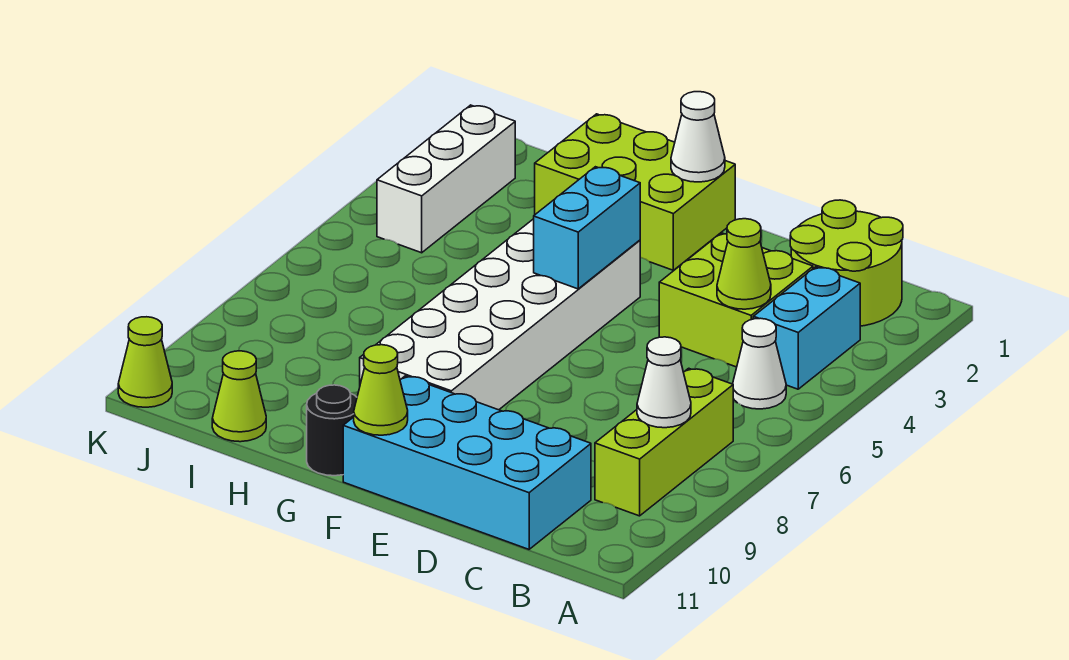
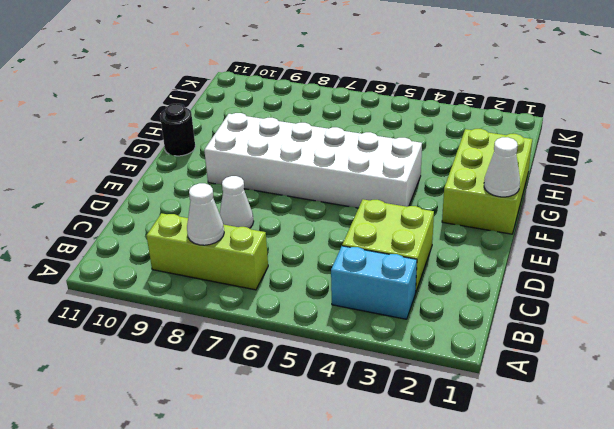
white cone D8 level 1 -> white cone B5 level 1
none -> lime round brick B1:C2 level 1
none -> cyan brick C10:F11 level 1
none -> lime cone I11 level 1

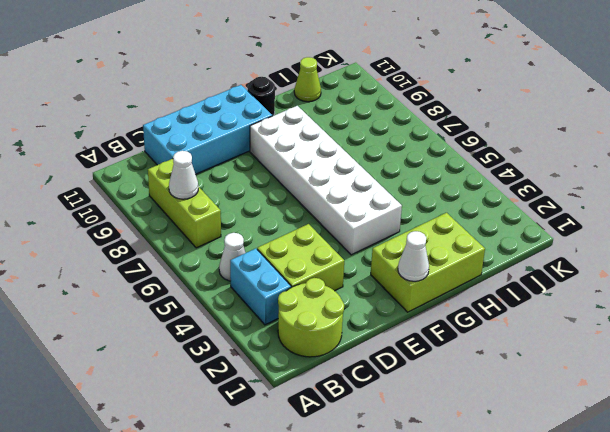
none -> white brick J2:J4 level 1
none -> lime cone K11 level 1
none -> lime cone C4 level 2

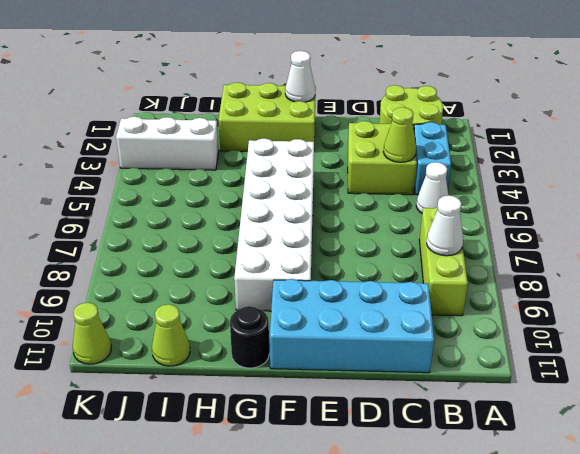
white brick I3:K3 level 1 -> white brick J2:J4 level 1
none -> cyan brick F4:F5 level 2
none -> lime cone F11 level 2

